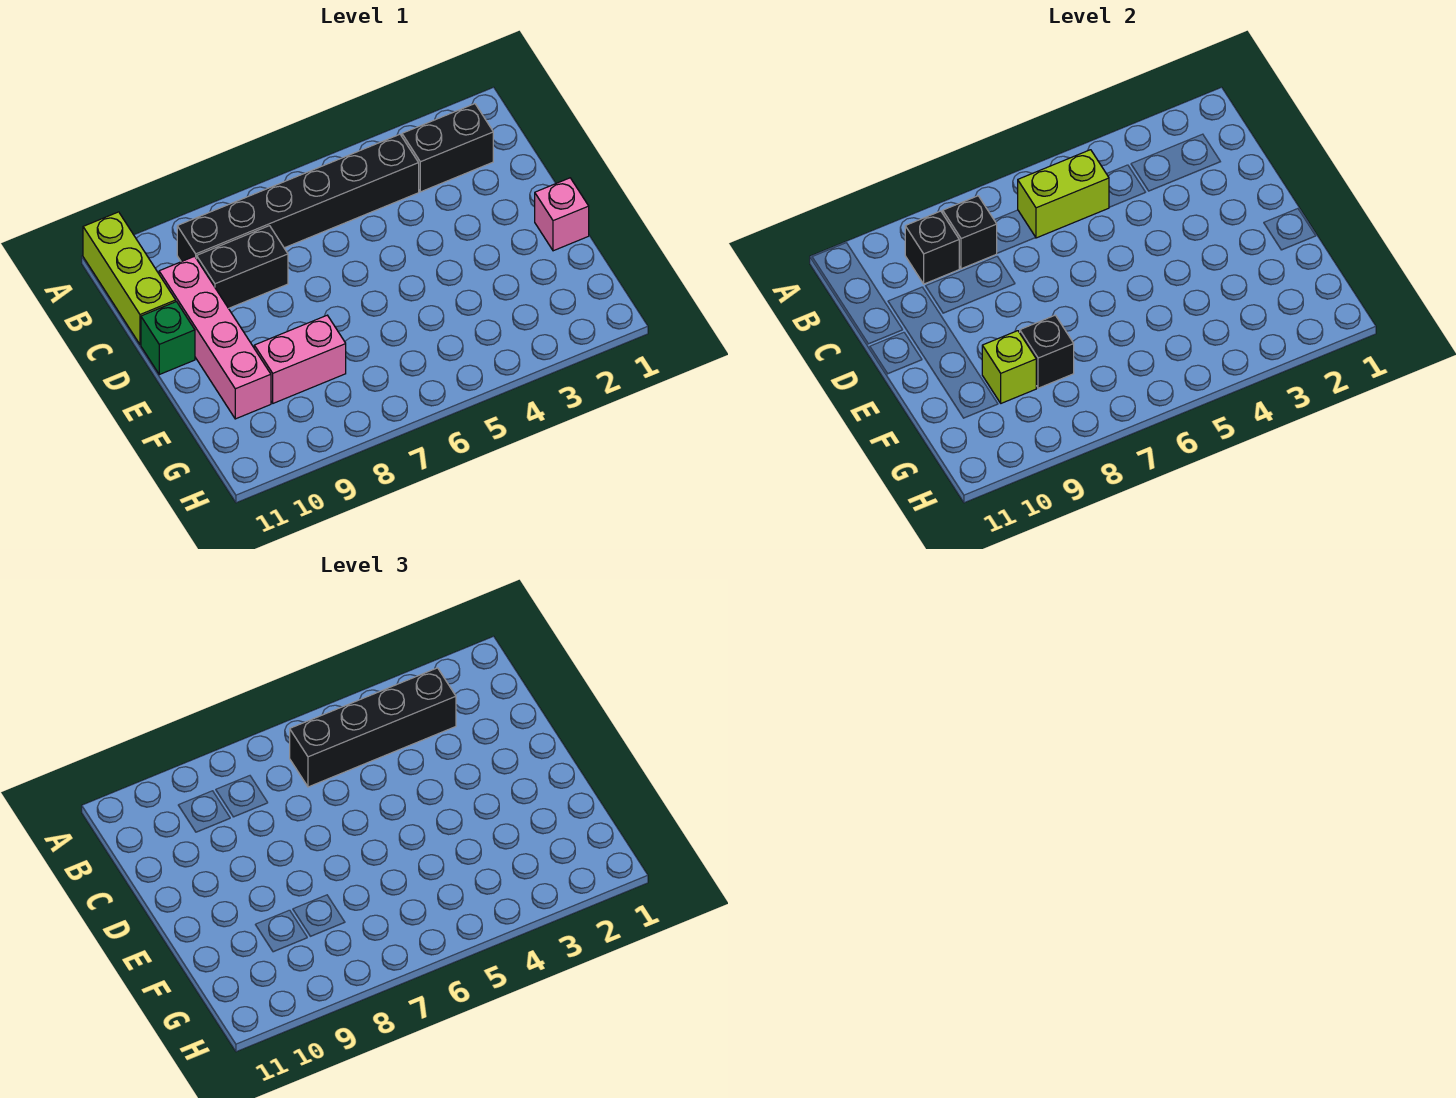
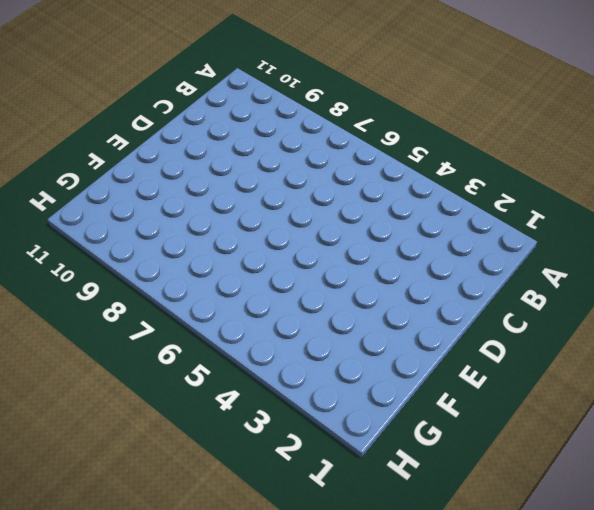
none -> lime brick A11:C11 level 1
none -> black brick B2:B3 level 1
none -> black brick B4:B9 level 1

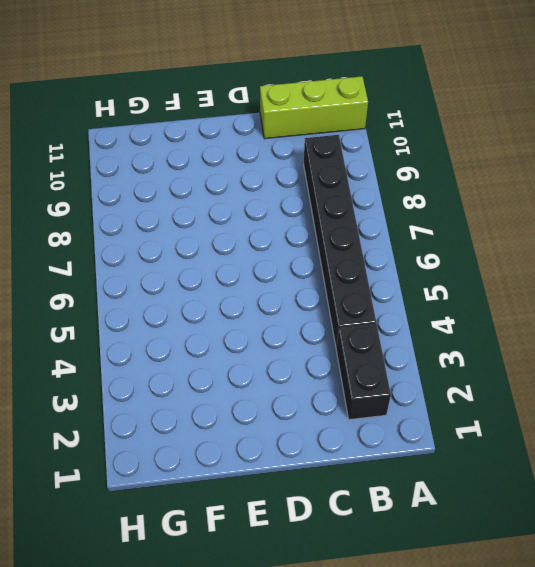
none -> black brick C8:C9 level 1
none -> pink brick C10:F10 level 1
none -> green brick D11 level 1

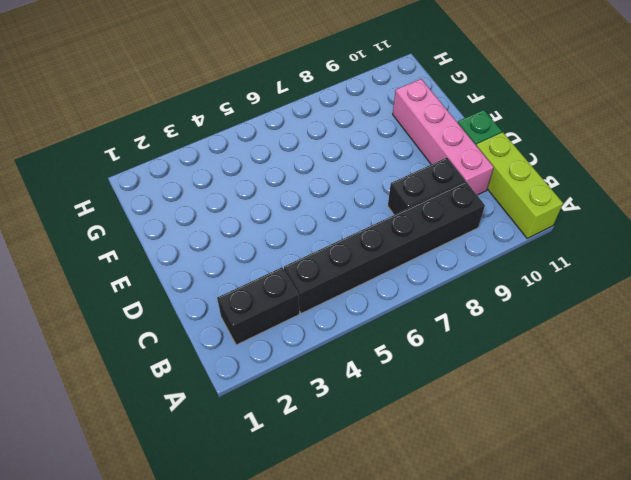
none -> pink brick E1 level 1
none -> pink brick F8:F9 level 1
none -> lime brick B5:B6 level 2

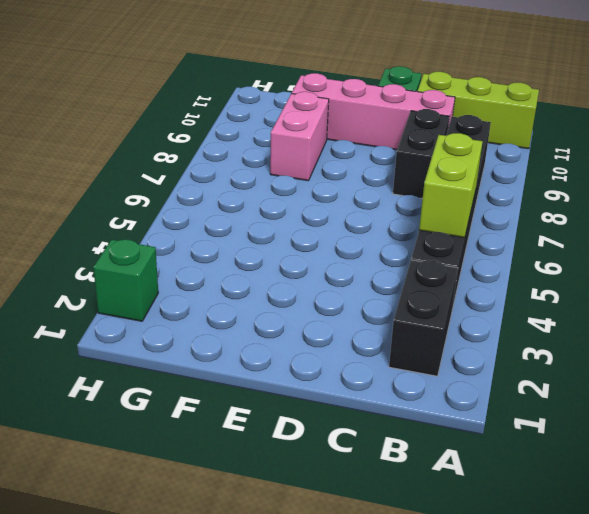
green brick H2 level 1 -> none
none -> pink brick E1 level 1
none -> black brick B8 level 2
none -> black brick B9 level 2

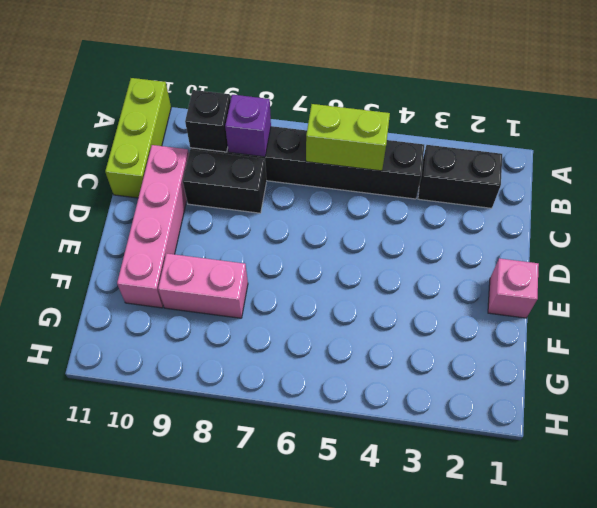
purple brick B8 level 2 -> black brick B8 level 2
none -> green brick D11 level 1
none -> black brick F8 level 2
none -> lime brick F9 level 2

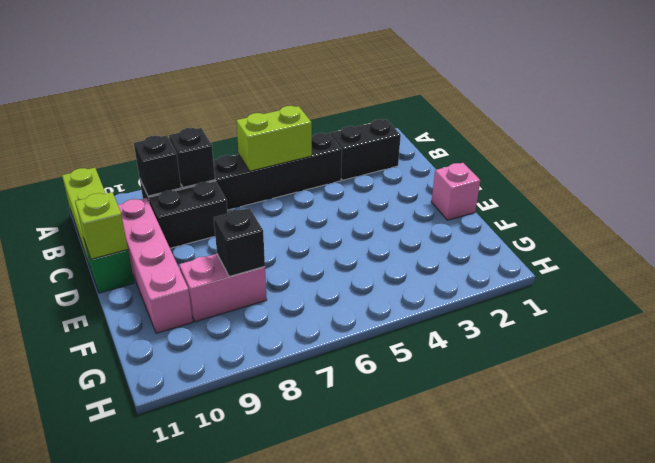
lime brick D11 level 2 -> lime brick F9 level 2
none -> black brick B3:B6 level 3

